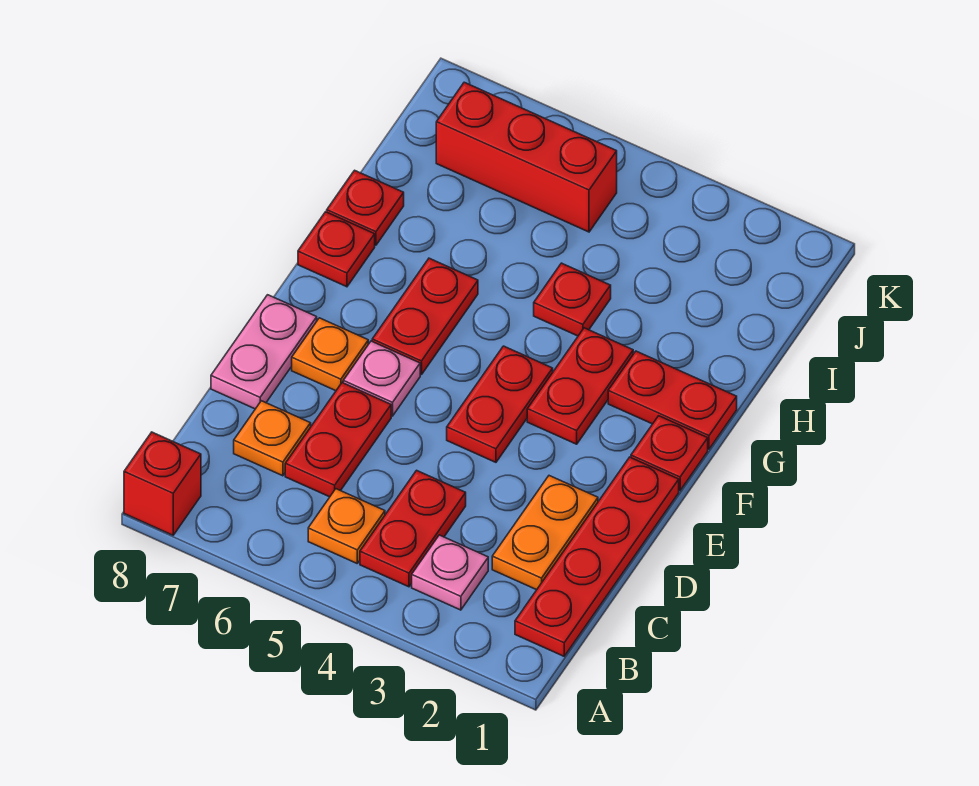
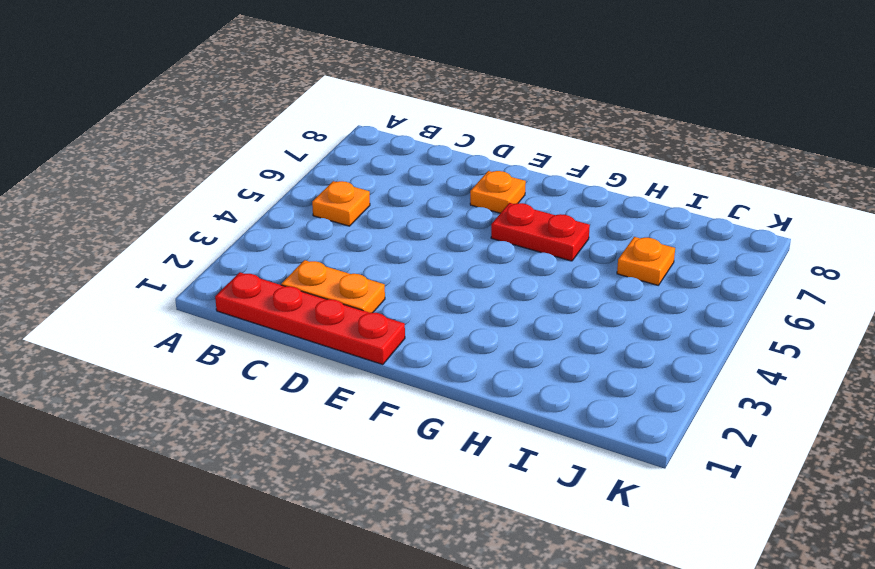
orange plate I6 level 1 -> orange plate C7 level 1
none -> red brick A8 level 1
none -> pink plate B3 level 1
none -> red plate B4:C4 level 1

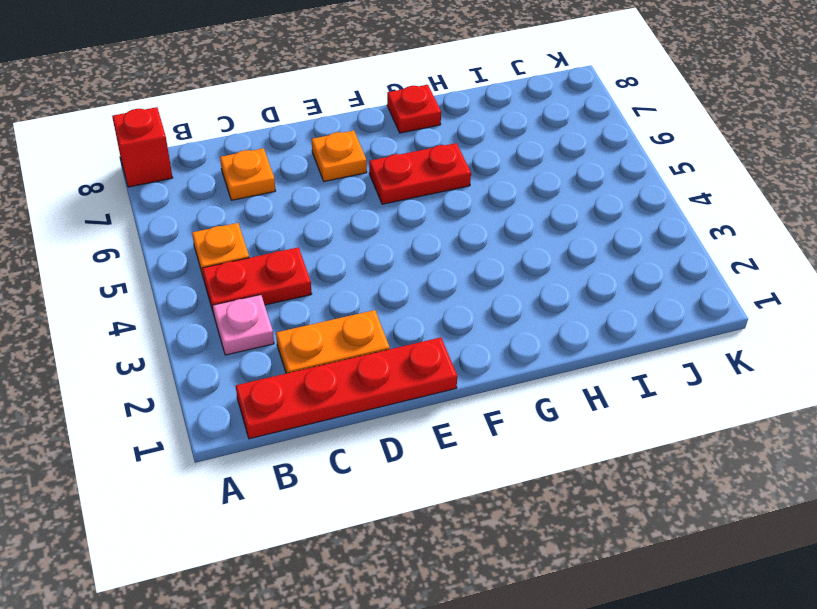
none -> red plate C6:D6 level 1
none -> pink plate D8:E8 level 1
none -> red plate E4:F4 level 1

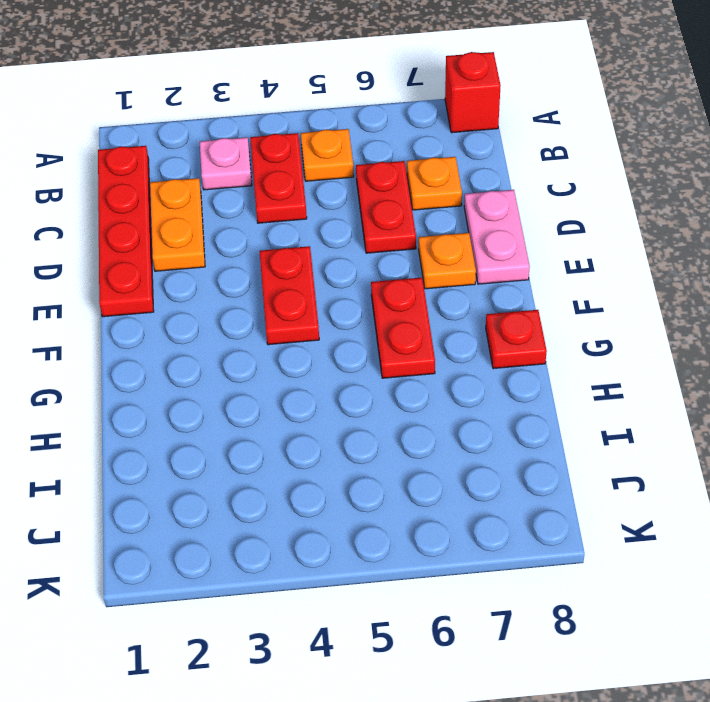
none -> pink plate E6 level 1
none -> red plate F1 level 1
none -> red plate F3:G3 level 1

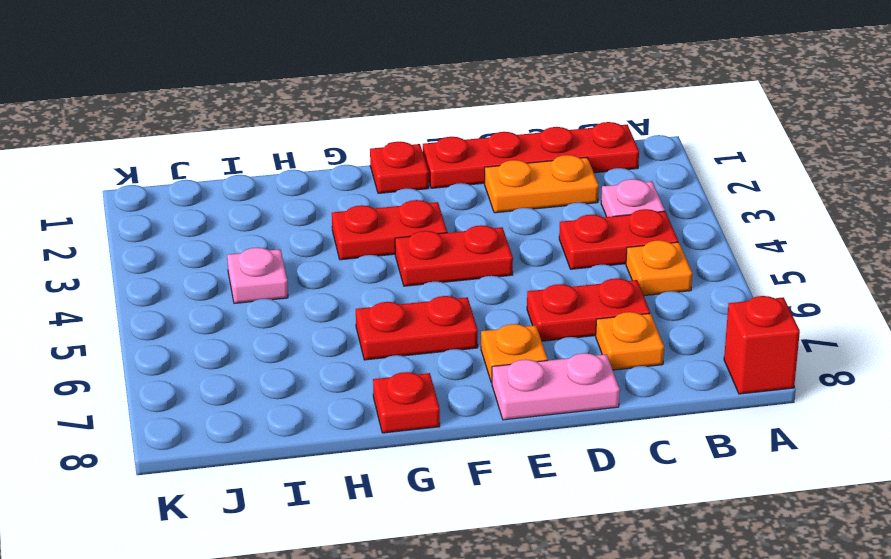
pink plate I4 level 1 -> pink plate E6 level 1
none -> red plate G1:G2 level 1
none -> red plate H4 level 1
none -> red plate H8 level 1

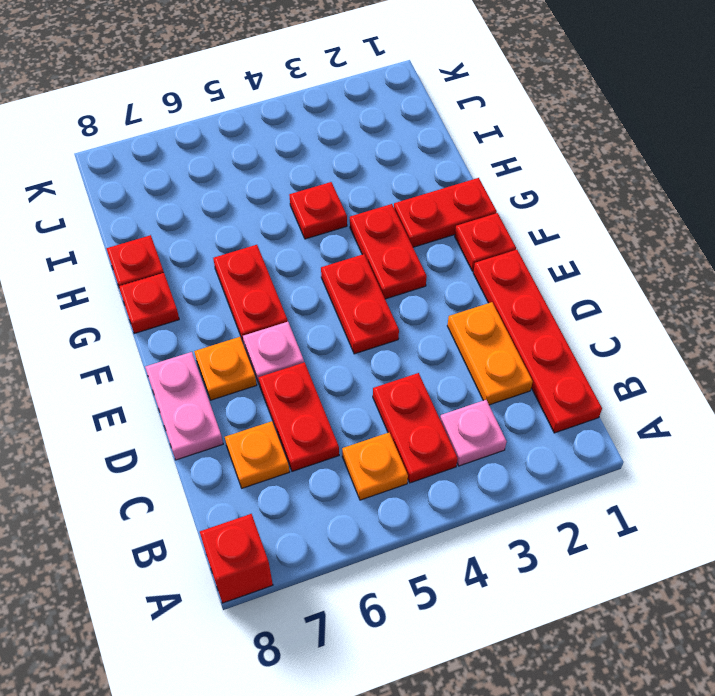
none -> red brick J5:J7 level 1

